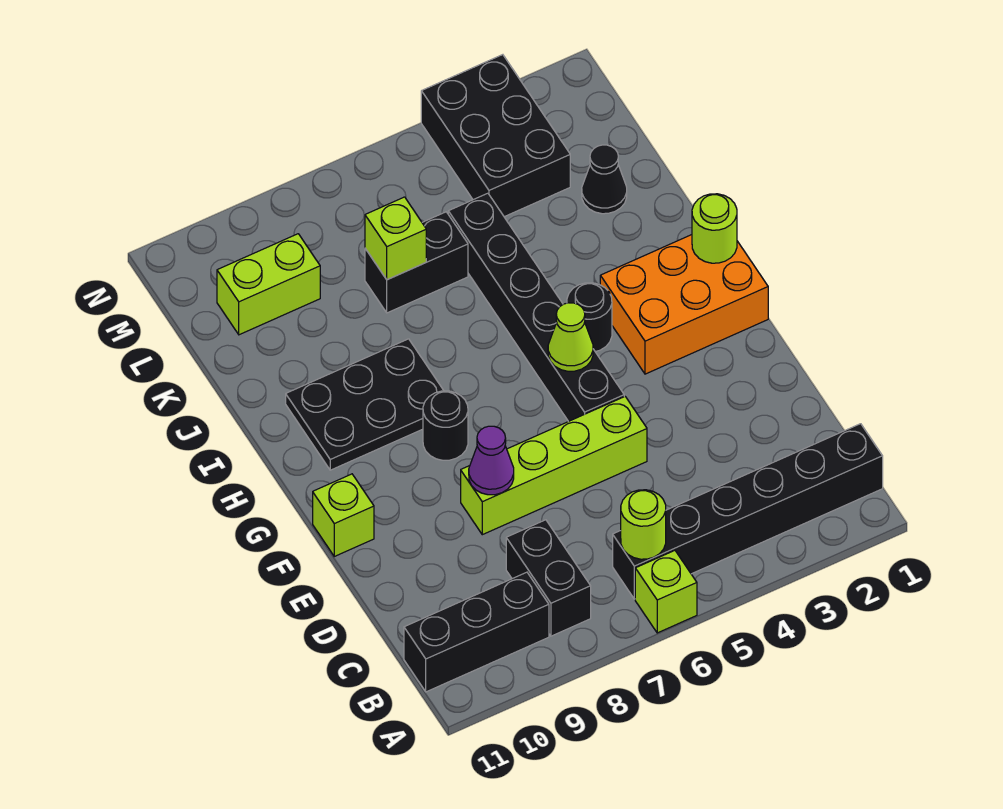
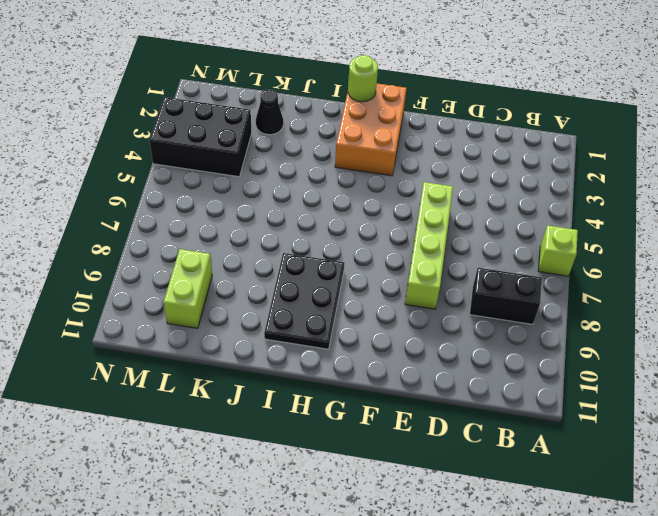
none -> black brick B1:B6 level 1
none -> black brick B9:B11 level 1
none -> black brick F5:K5 level 1

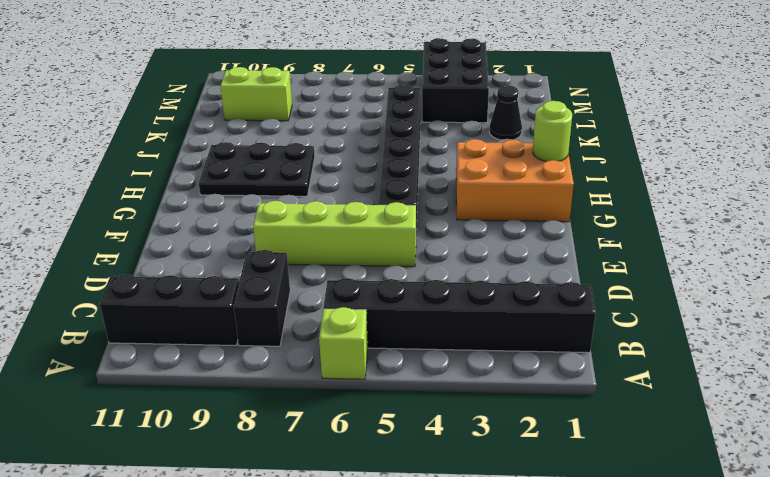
none -> lime brick F11 level 1
none -> black round brick G8 level 1
none -> black round brick H4 level 1

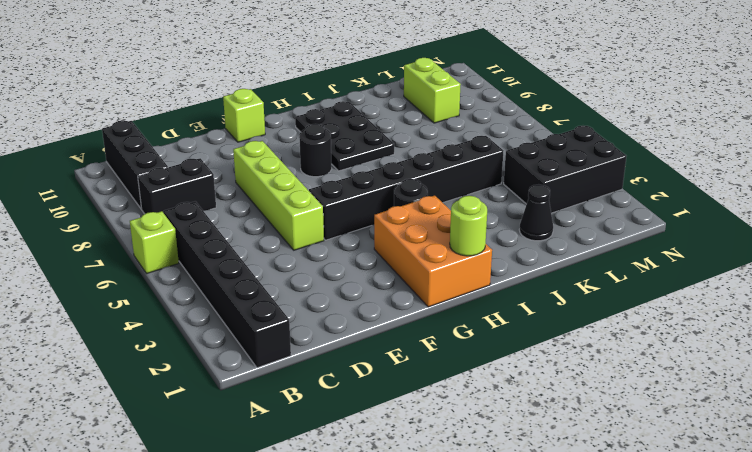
none -> black brick K6:K7 level 1
none -> lime round brick B6 level 2
none -> purple cone E8 level 2

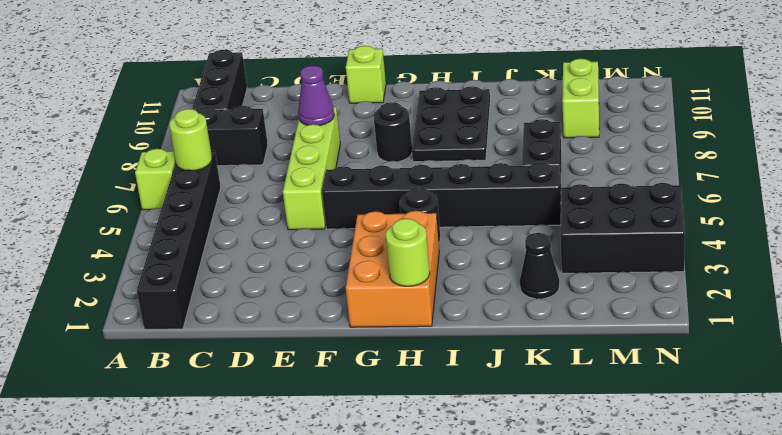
none -> lime cone G5 level 2
none -> lime brick K7 level 2

